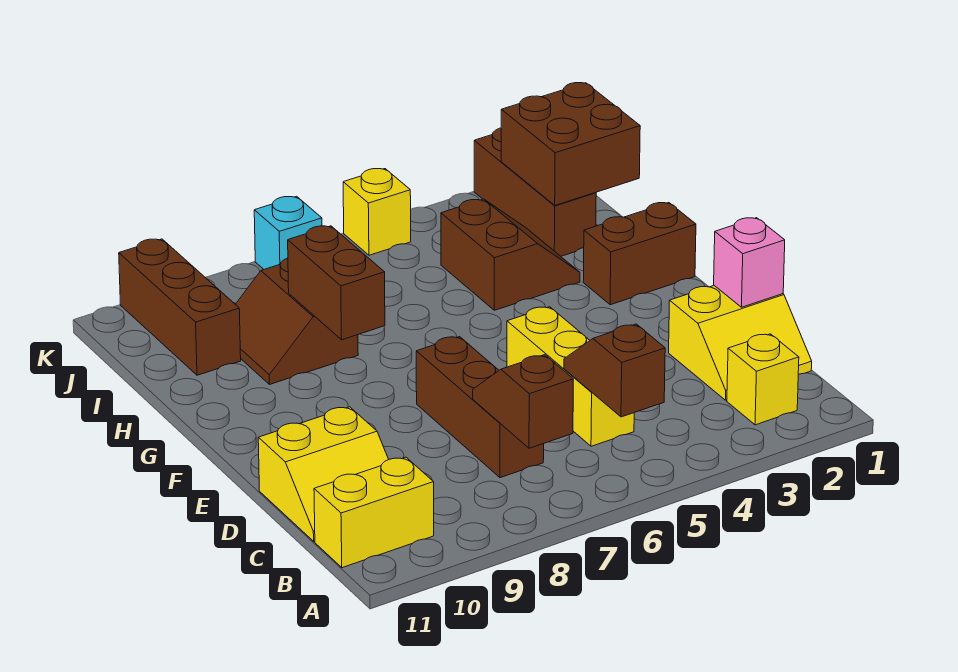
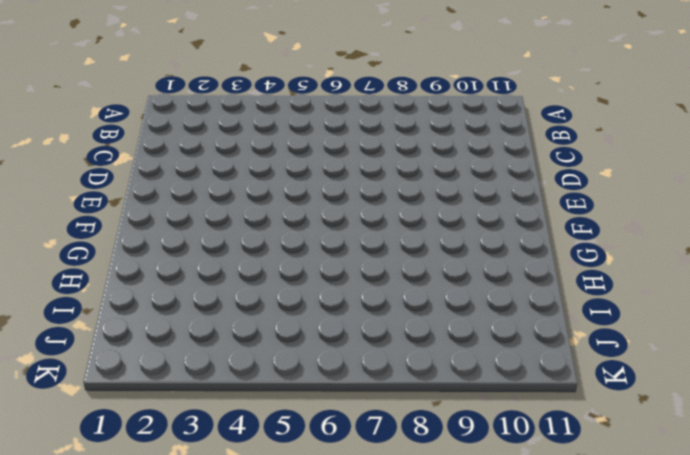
none -> yellow brick B2 level 1
none -> yellow brick B10:B11 level 1
none -> yellow slope C1:D2 level 1 top D

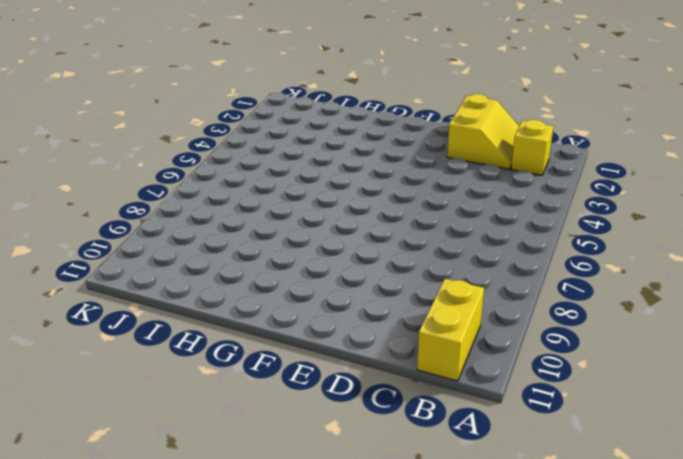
none -> yellow brick C5:E5 level 1
none -> brown brick C7:E7 level 1
none -> yellow slope C10:D11 level 1 top D

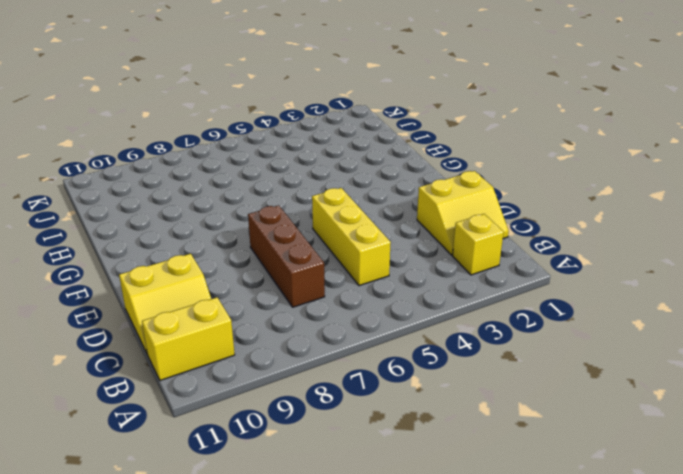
none -> brown brick G1:G2 level 1
none -> brown slope H3:I4 level 1 top 4
none -> brown slope H8:I9 level 1 top 8

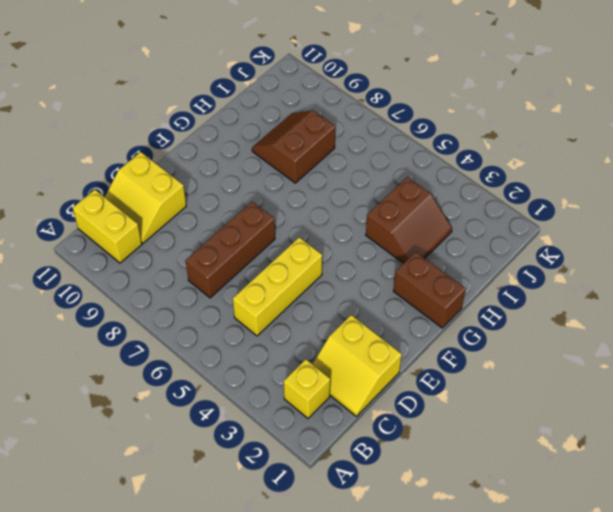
none -> brown brick I2:K2 level 1
none -> brown brick I10:K10 level 1
none -> yellow brick K5 level 1

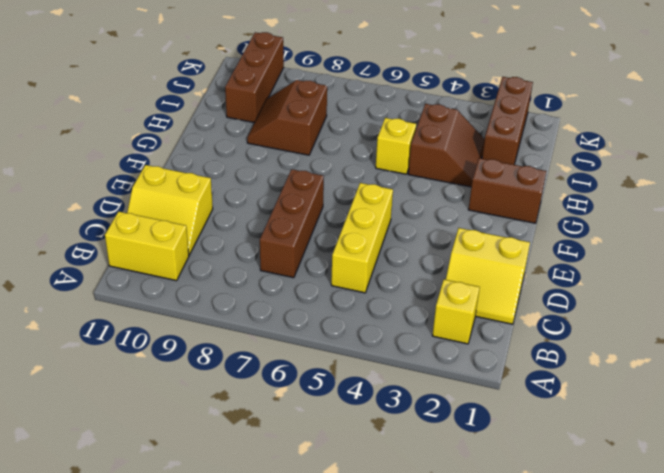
yellow brick H5 level 1 -> yellow brick K5 level 1
none -> cyan brick K7 level 1
none -> brown slope B5:C5 level 2 top B
none -> brown slope B7:C7 level 2 top B

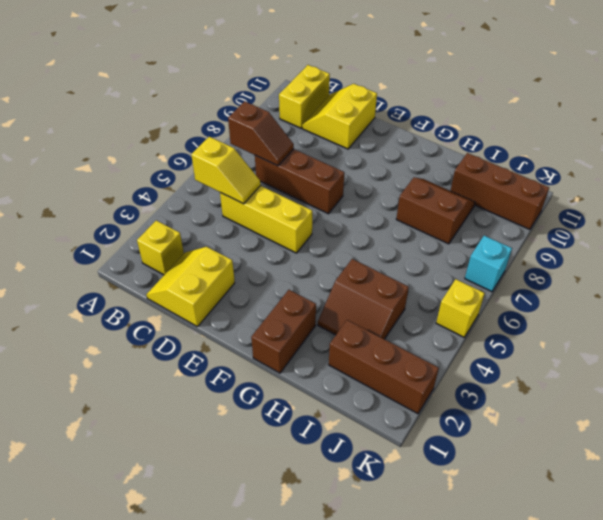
yellow slope B5:C5 level 2 top B -> brown slope B5:C5 level 2 top B
none -> pink brick D1 level 2
none -> brown brick G8:H8 level 2
none -> brown brick I1:J2 level 2

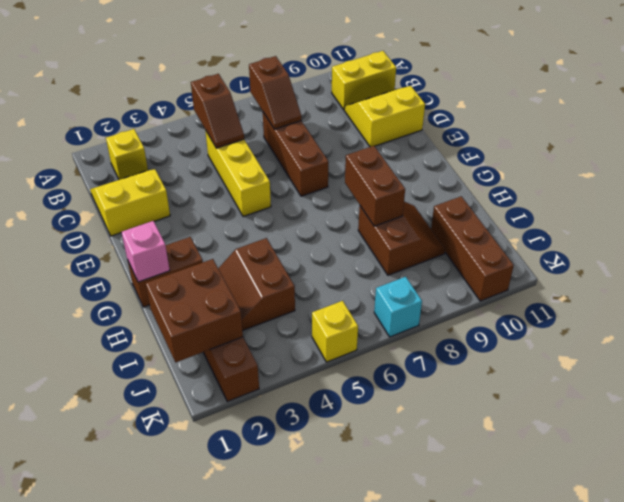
pink brick G1 level 2 -> pink brick D1 level 2

